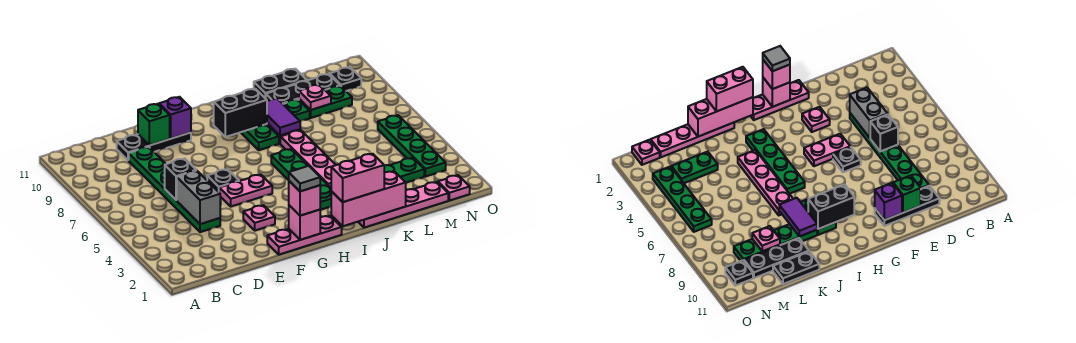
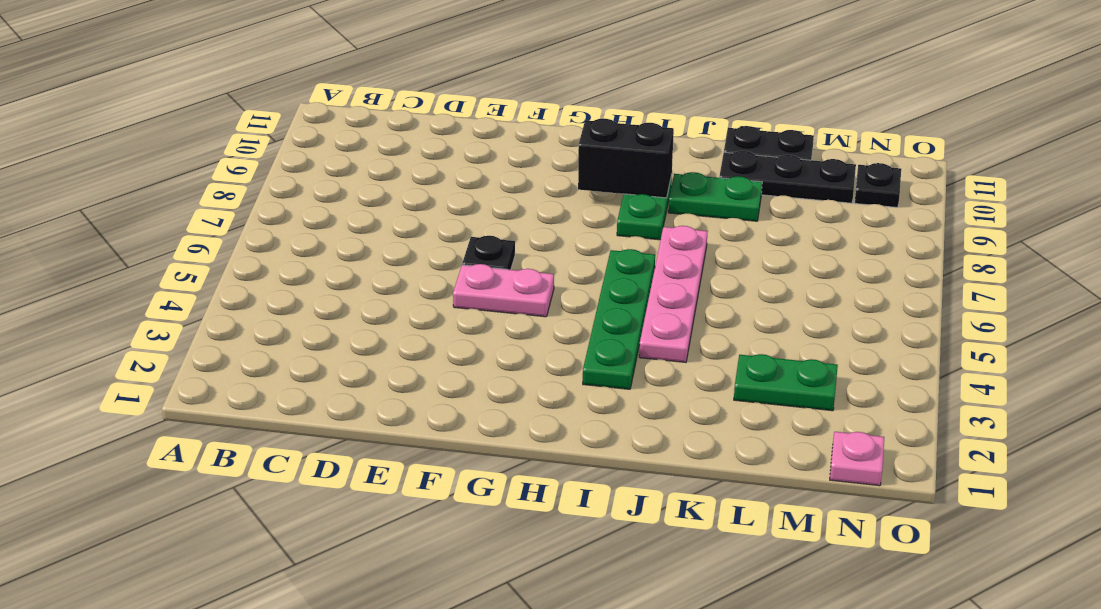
none -> green plate D4:D9 level 1
none -> black plate D10:F10 level 1
none -> pink plate F1:H1 level 1
none -> pink plate F3 level 1

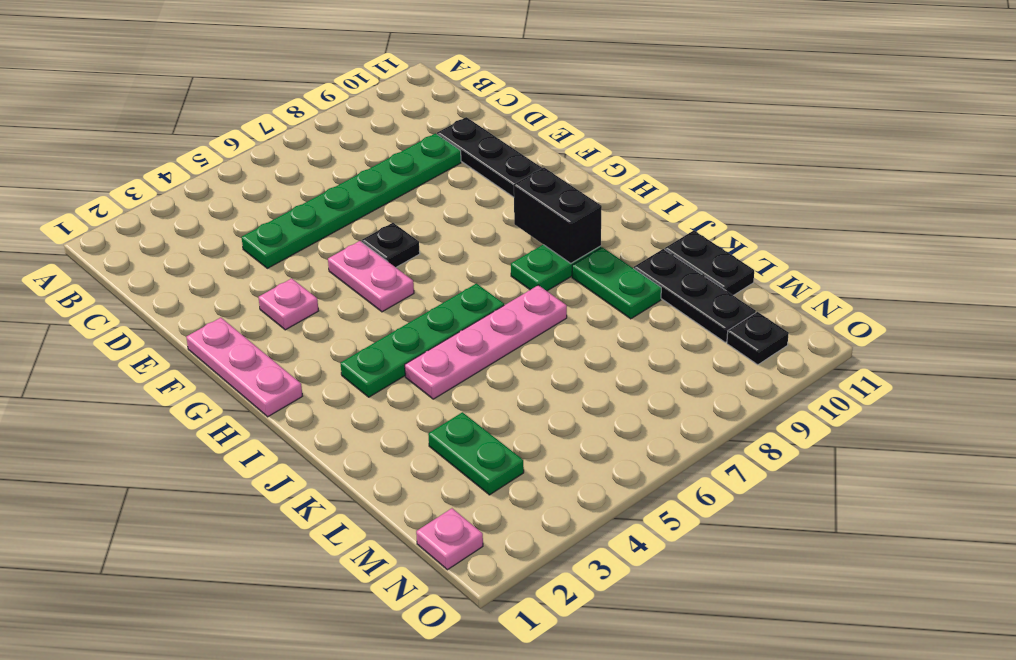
none -> pink plate J1:M1 level 1
none -> green plate L9:M9 level 1
none -> green plate N3:N6 level 1
none -> grey brick D4:D5 level 2

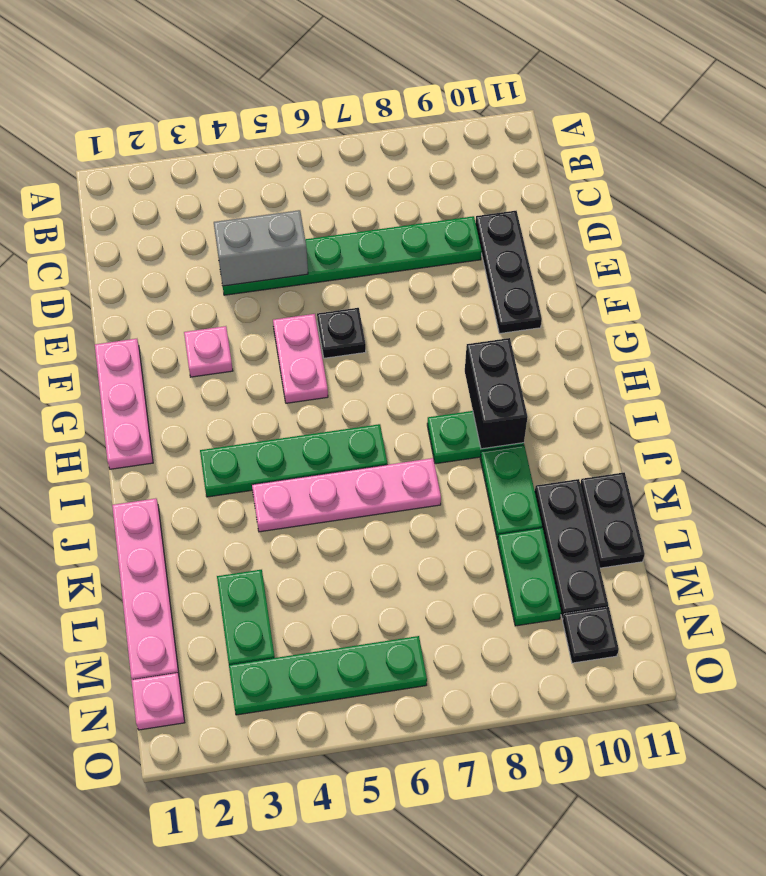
none -> black brick D6 level 2
none -> green brick E10 level 2
none -> purple brick F10 level 2
none -> pink brick G1 level 2

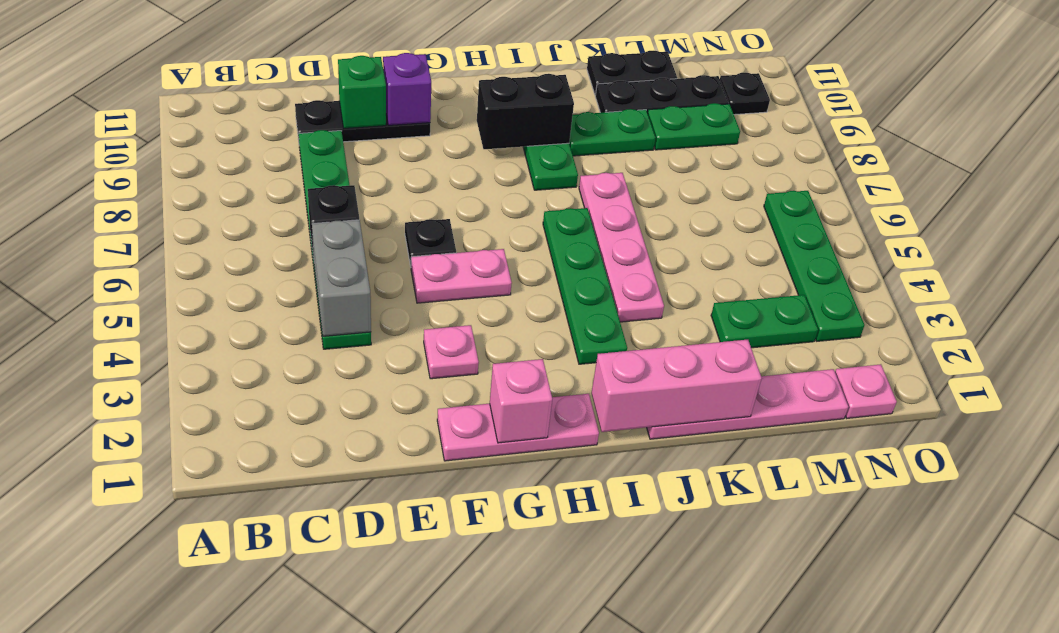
none -> purple tile J8:J9 level 2
none -> pink plate L9 level 2
none -> pink brick G1 level 3
none -> pink brick I1:J1 level 3

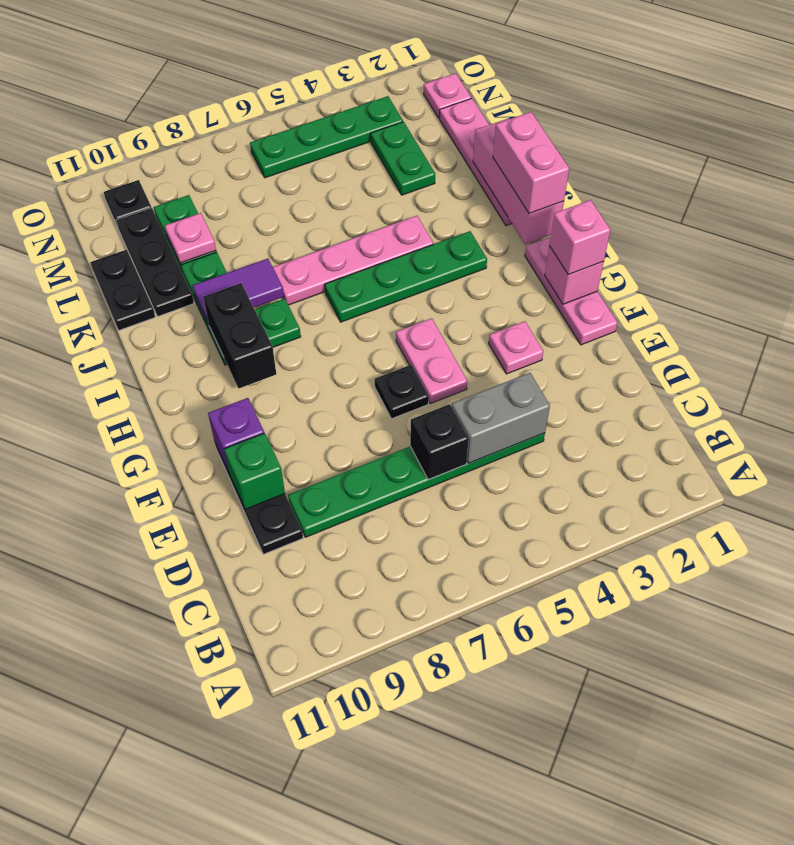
none -> grey tile G1 level 4

